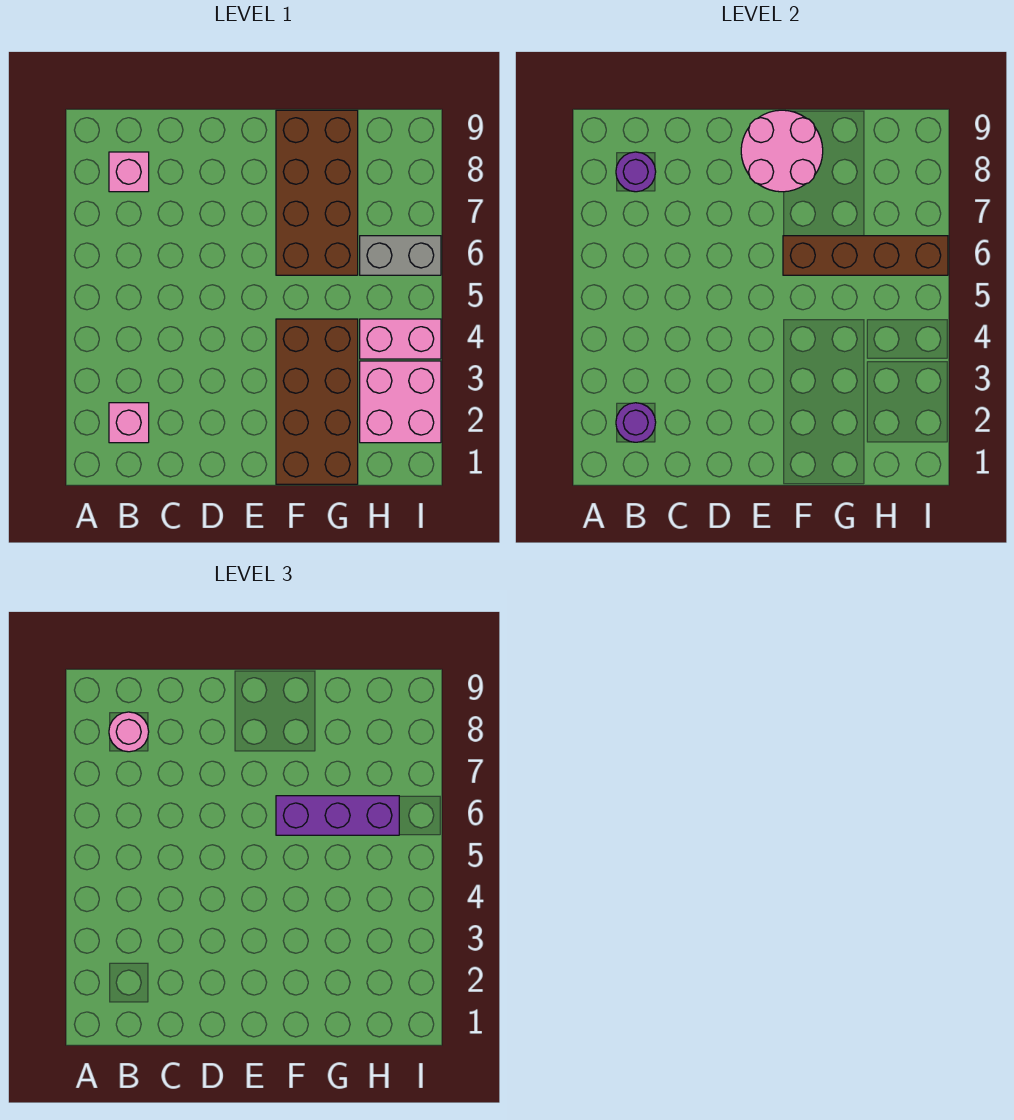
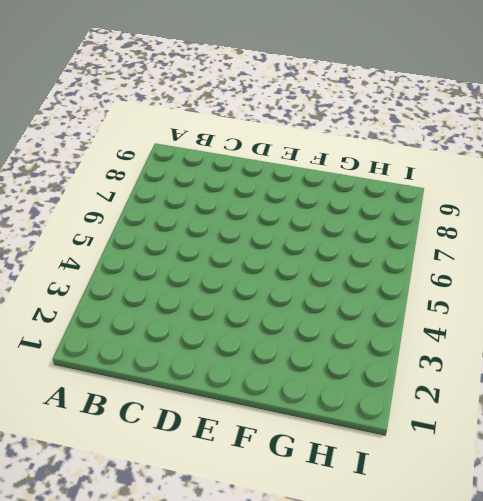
none -> pink brick B2 level 1
none -> pink brick B8 level 1
none -> brown brick F1:G4 level 1

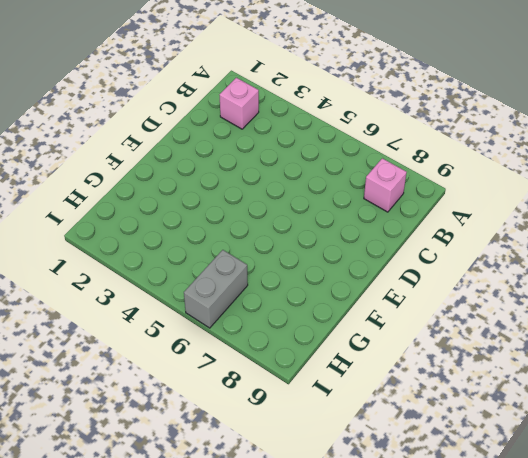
none -> brown brick F1:G4 level 1
none -> brown brick F6:G9 level 1
none -> pink brick H2:I3 level 1

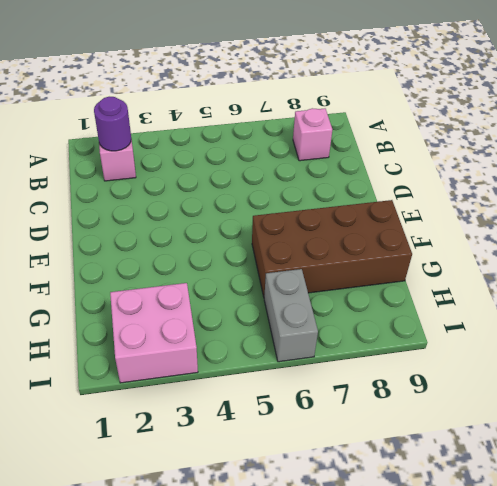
none -> brown brick F1:G4 level 1
none -> pink brick H4:I4 level 1
none -> purple round brick B8 level 2

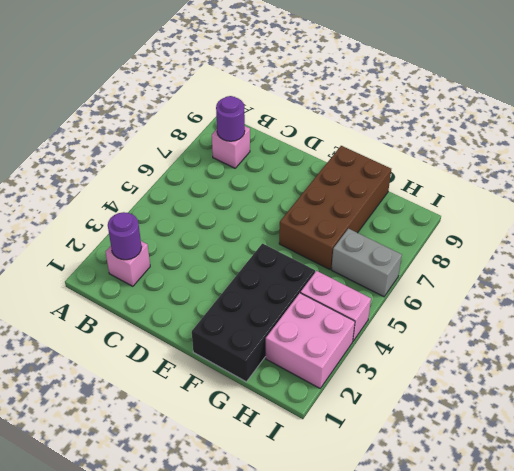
black brick F1:G4 level 1 -> brown brick F1:G4 level 1
none -> pink round brick E8:F9 level 2
none -> brown brick F6:I6 level 2
none -> pink round brick B8 level 3

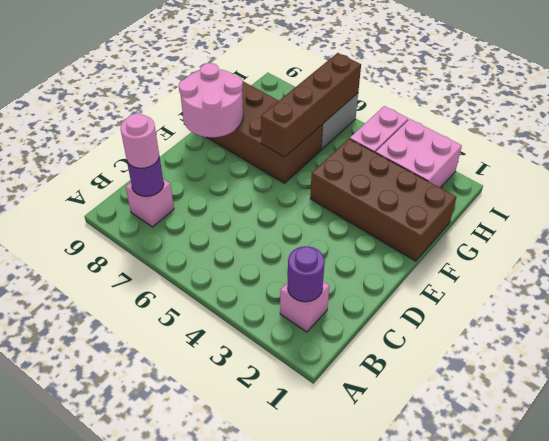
none -> purple brick F6:H6 level 3

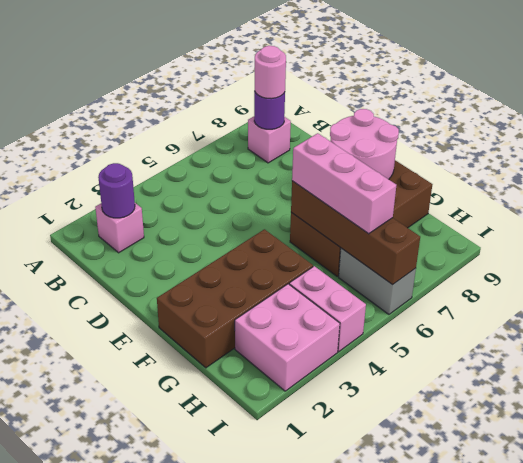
pink brick F6:H6 level 3 -> purple brick F6:H6 level 3

